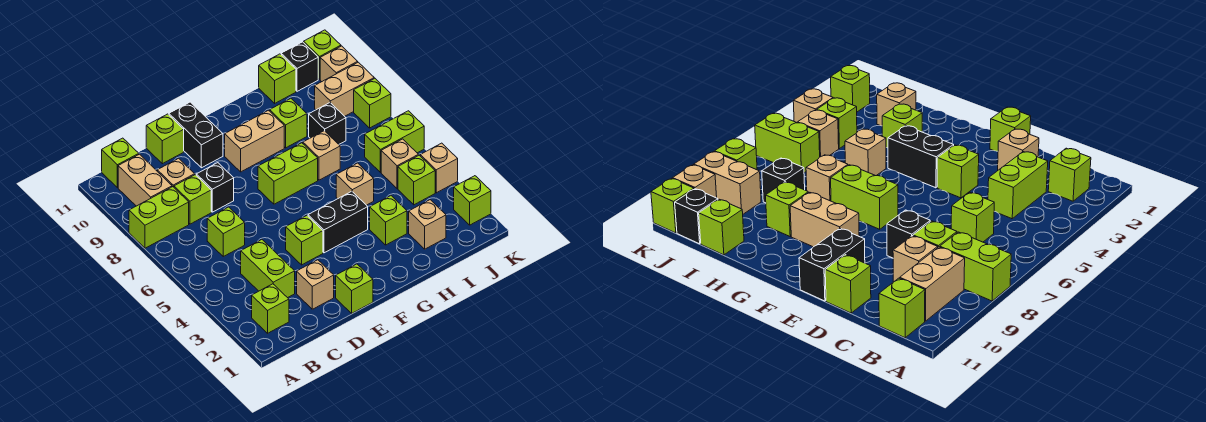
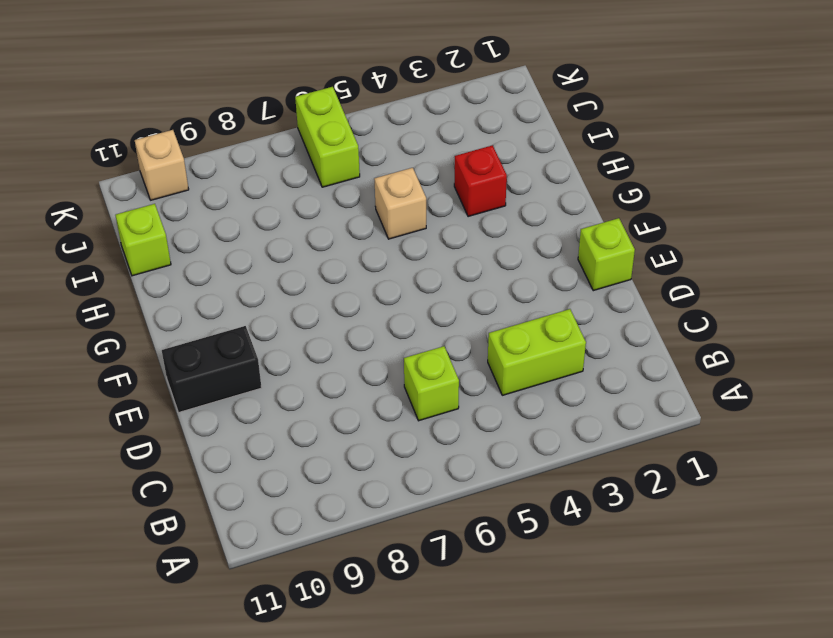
red brick H3 level 1 -> lime brick H3 level 1
none -> lime brick A8:B8 level 1
none -> lime brick B2 level 1
none -> tan brick B9:B10 level 1
none -> lime brick B11 level 1

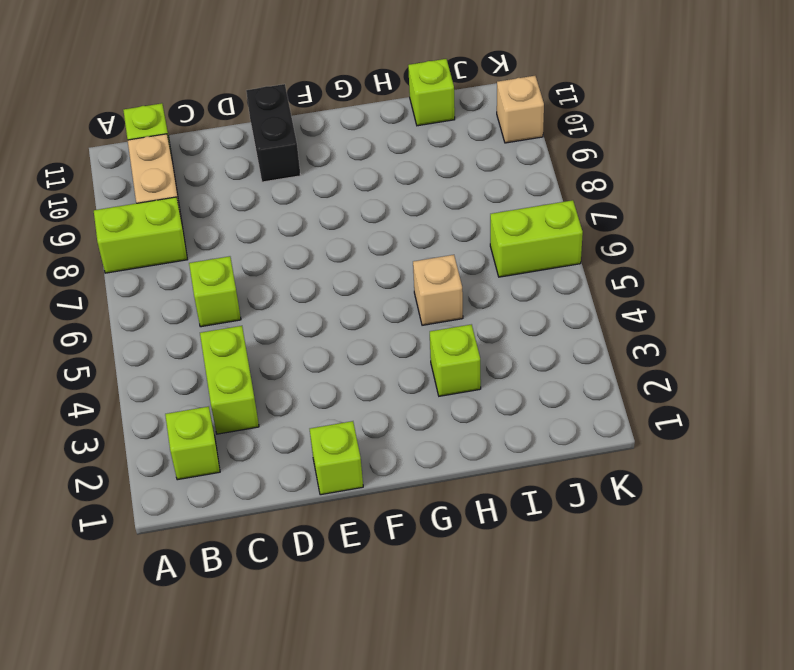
none -> lime brick C8 level 1
none -> tan brick C9 level 1
none -> tan brick D2 level 1
none -> black brick D8 level 1

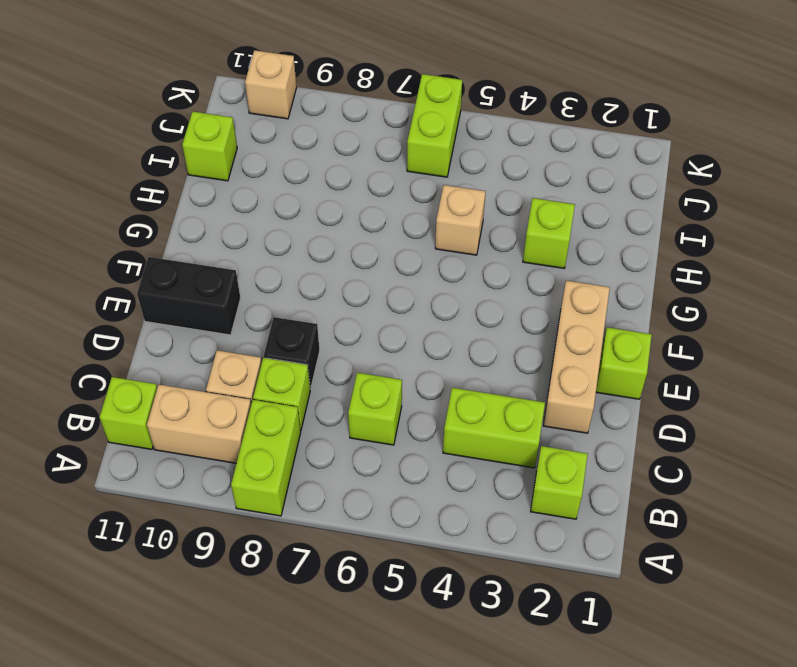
tan brick D2:F2 level 1 -> tan brick D2 level 1
none -> lime brick D11 level 1
none -> lime brick E4 level 1
none -> black brick F4:G4 level 1
none -> lime brick F7:G7 level 1

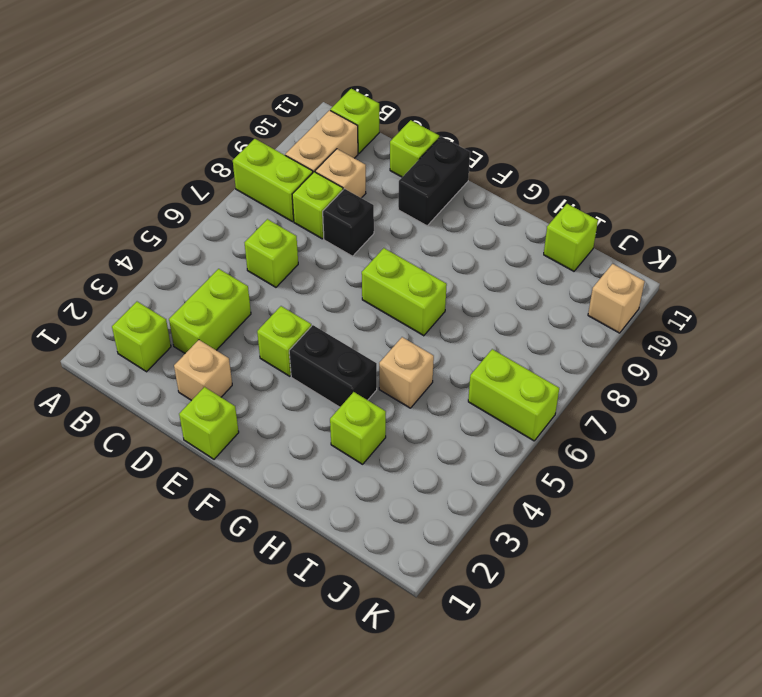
none -> tan brick F9:G9 level 1
none -> tan brick H7 level 1
none -> lime brick H9 level 1
none -> tan brick I2 level 1

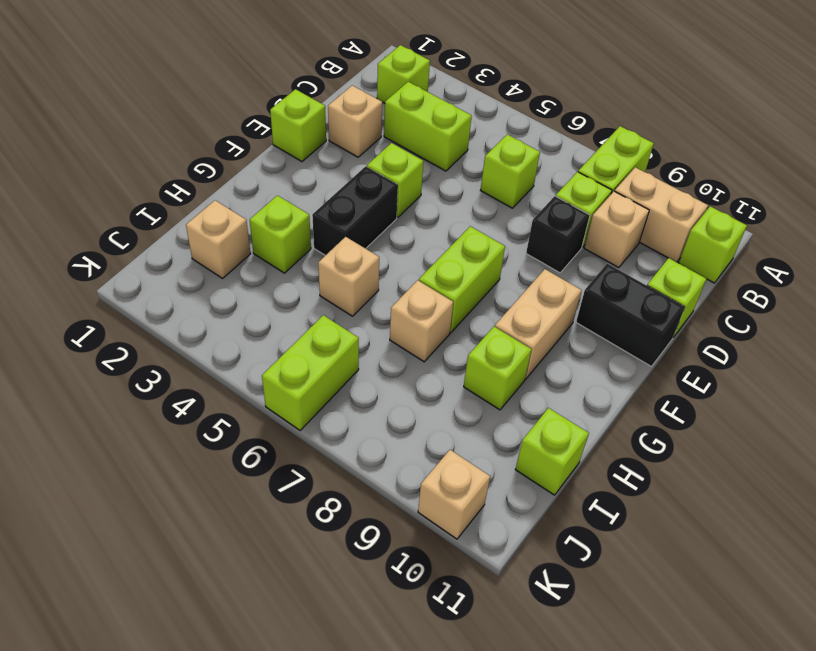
none -> black brick I8 level 1
none -> lime brick J4 level 1
none -> tan brick J5 level 1
none -> tan brick J9:K9 level 1

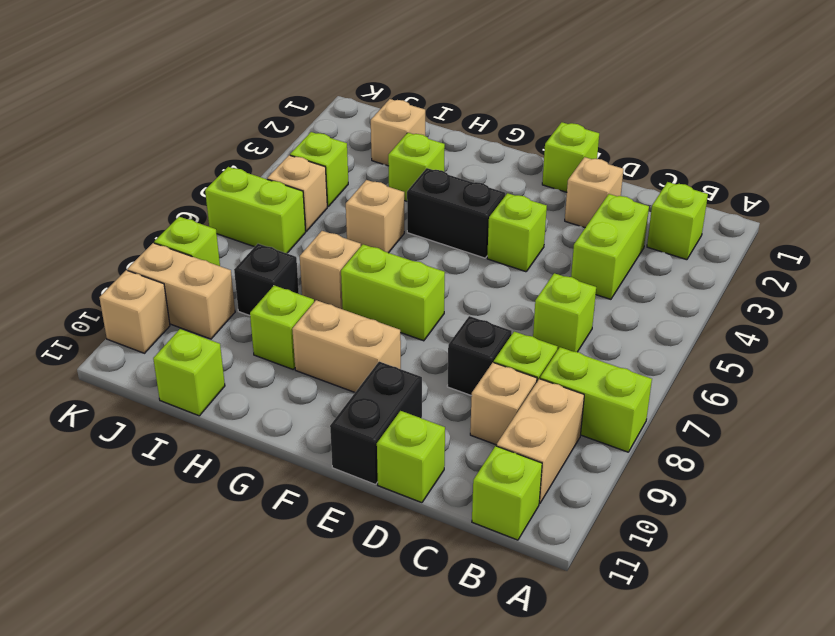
none -> black brick J11 level 1
none -> lime brick K2 level 1
none -> tan brick K4 level 1
none -> lime brick K11 level 1

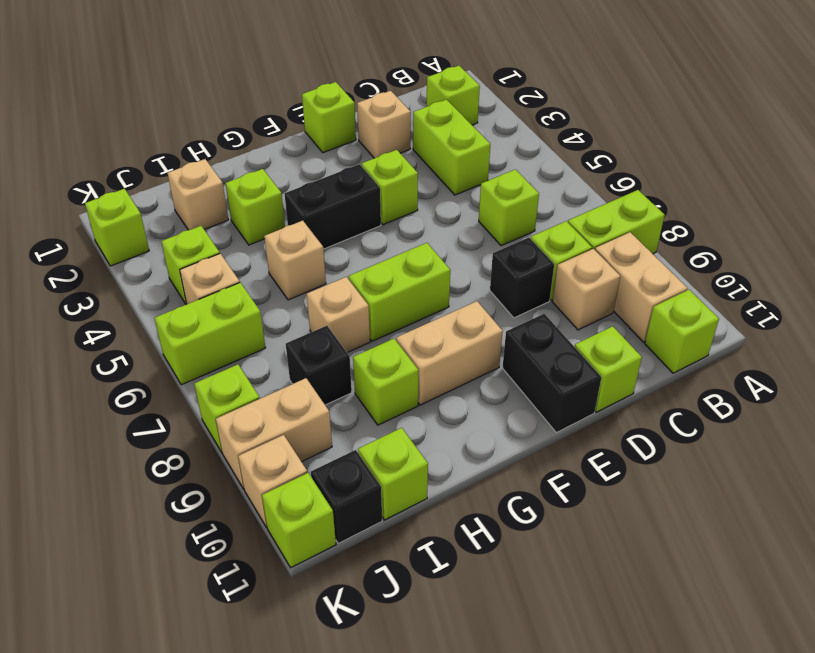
none -> tan brick K4 level 1

